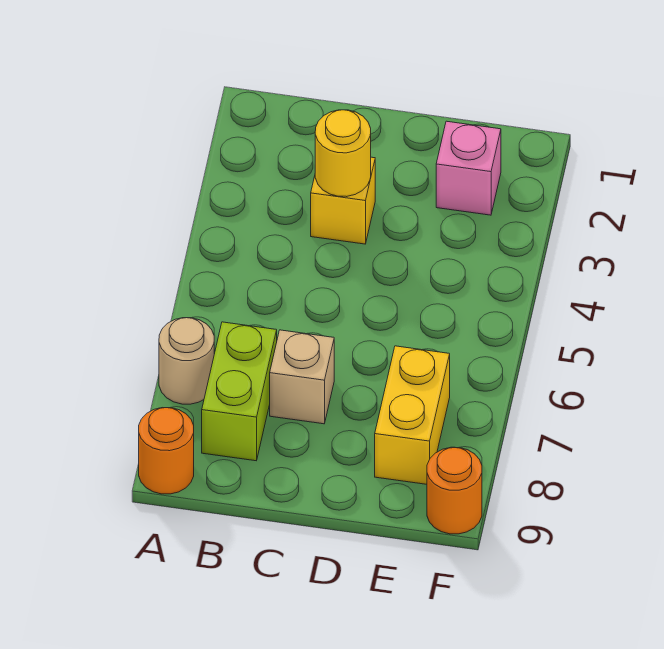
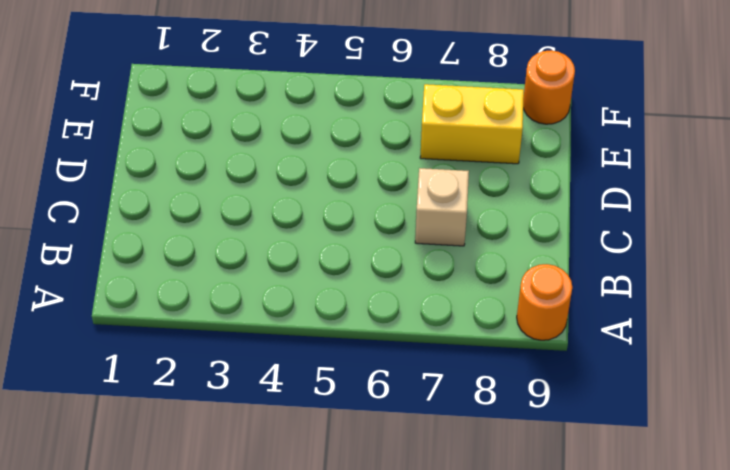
none -> tan round brick A7 level 1
none -> lime brick B7:B8 level 1

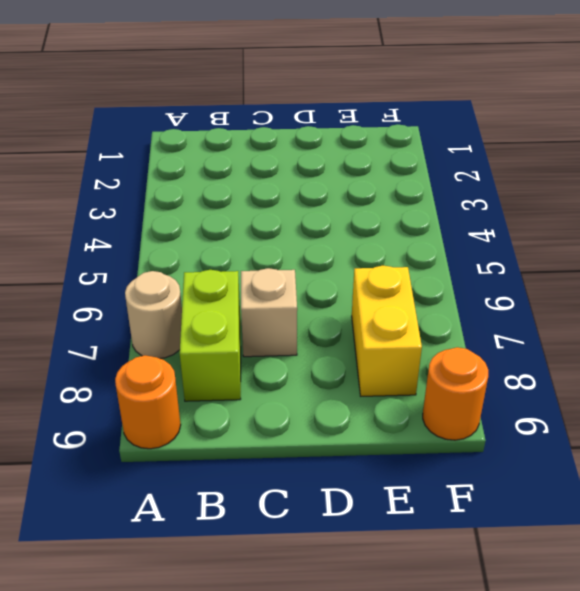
none -> yellow brick C3 level 1
none -> pink brick E2 level 1

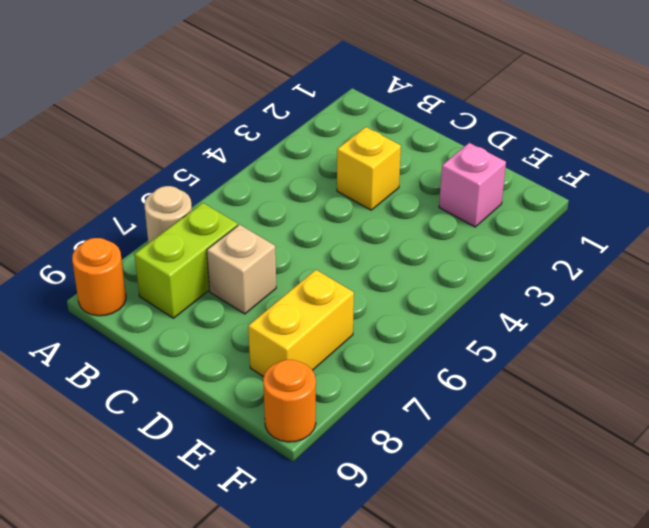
none -> yellow round brick C3 level 2

